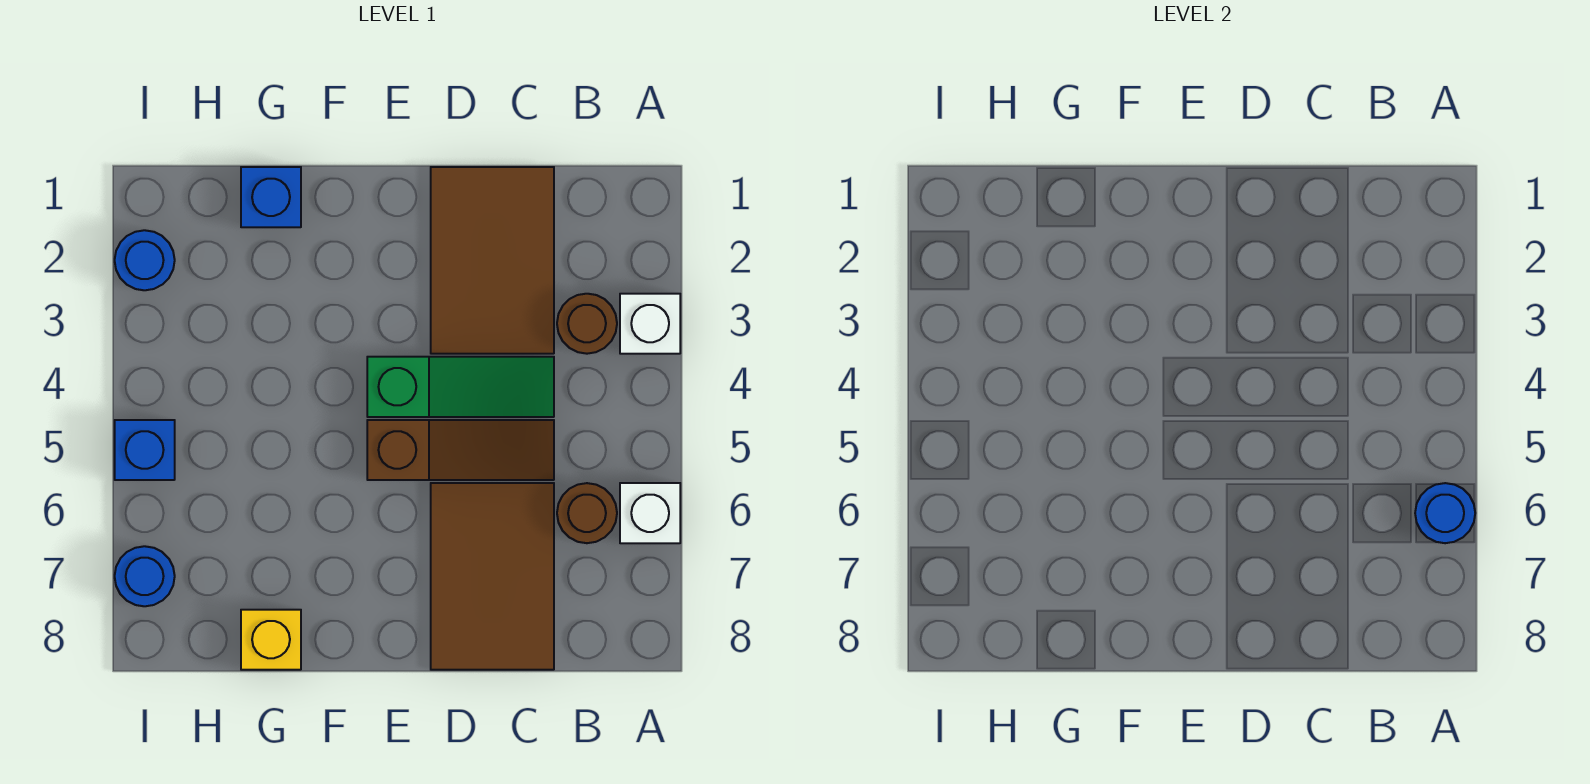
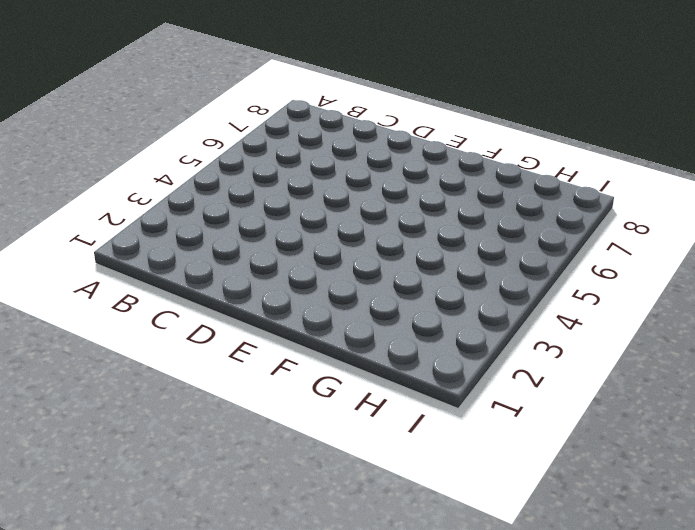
none -> white brick A3 level 1
none -> white brick A6 level 1
none -> brown round brick B3 level 1

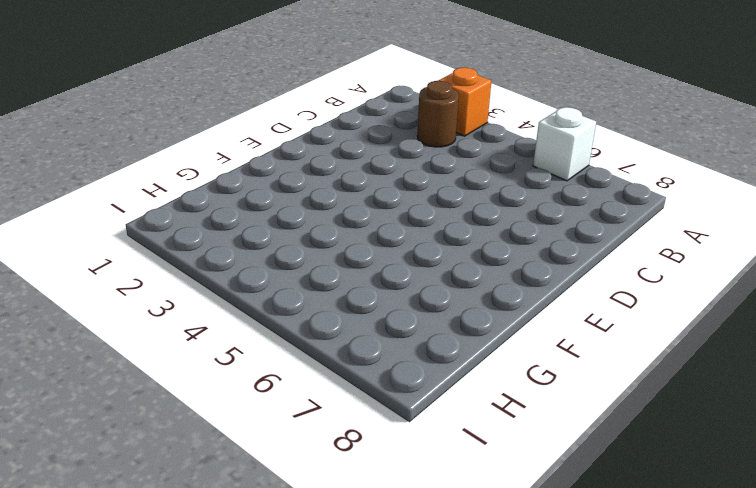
orange brick A3 level 1 -> white brick A3 level 1
none -> brown round brick B6 level 1
none -> brown tile C1:D3 level 1
none -> green slope C4:E4 level 1 top E

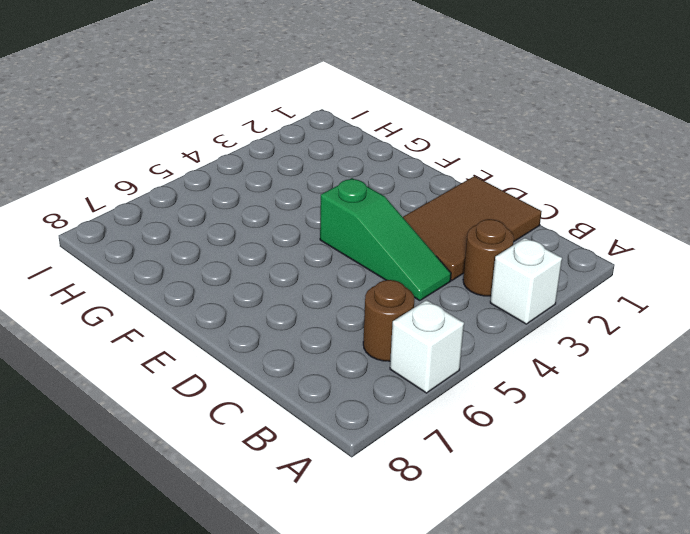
none -> brown slope C5:E5 level 1 top E
none -> brown tile C6:D8 level 1
none -> blue brick G1 level 1

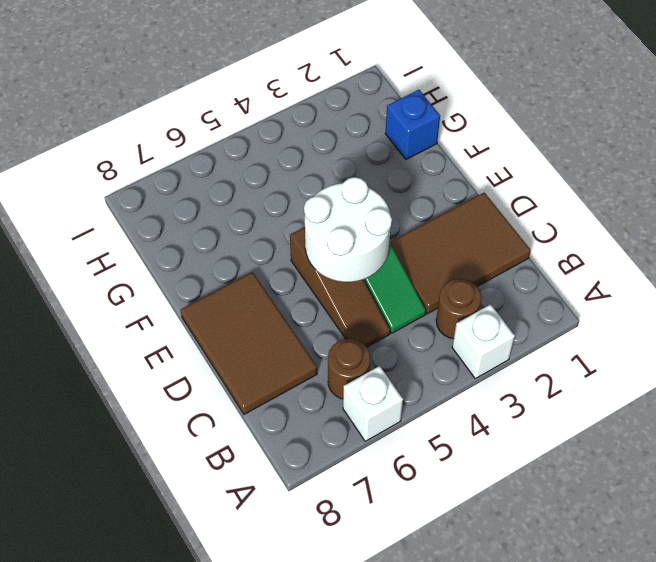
brown tile C7:E8 level 1 -> brown tile C6:D8 level 1
white round brick D4:E5 level 2 -> none
none -> yellow brick G8 level 1
none -> blue round brick I2 level 1
none -> blue brick I5 level 1

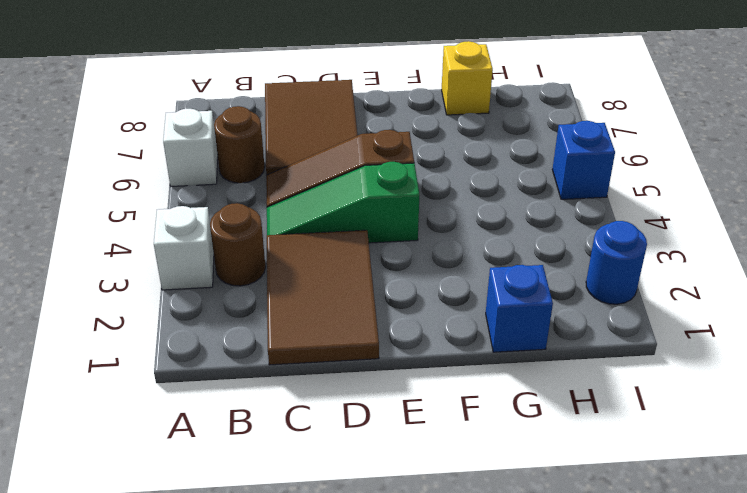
none -> blue round brick I7 level 1
none -> blue round brick A6 level 2

